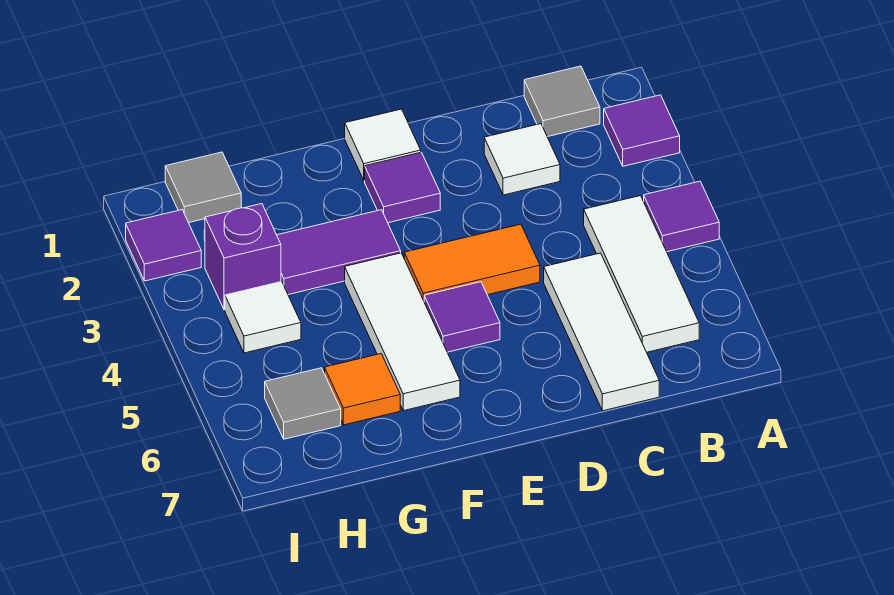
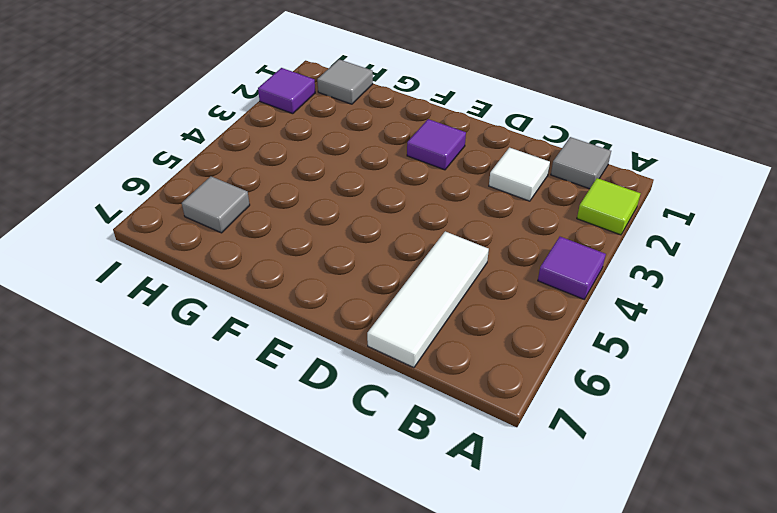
lime tile A2 level 1 -> purple tile A2 level 1
none -> white tile B4:B6 level 1
none -> orange tile D4:E4 level 1
none -> white tile E1 level 1

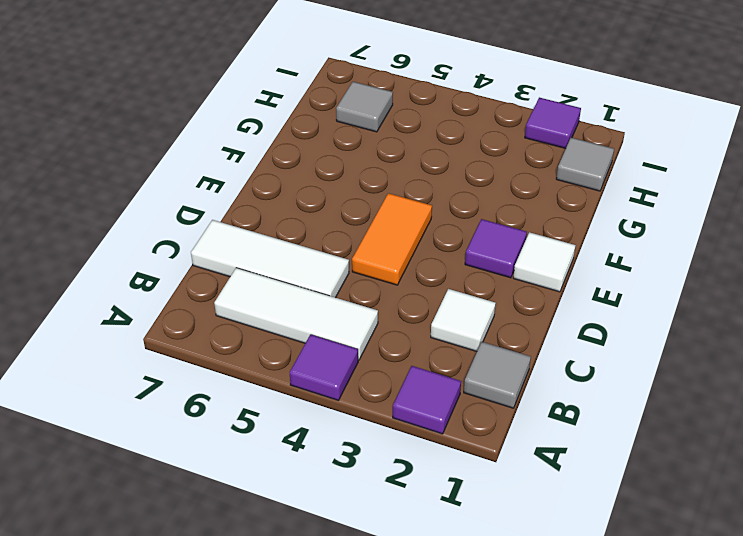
none -> purple tile E5 level 1
none -> purple tile F3:G3 level 1
none -> white tile F4:F6 level 1

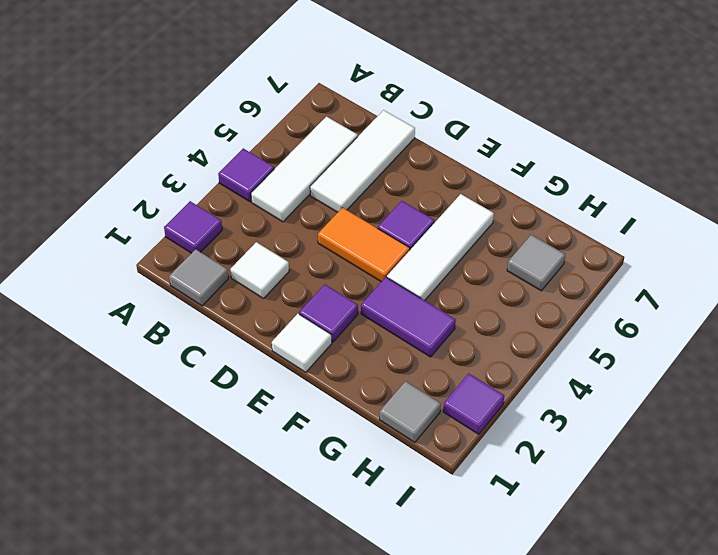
none -> orange tile G6 level 1
none -> purple brick H3 level 1
none -> white tile H4 level 1

